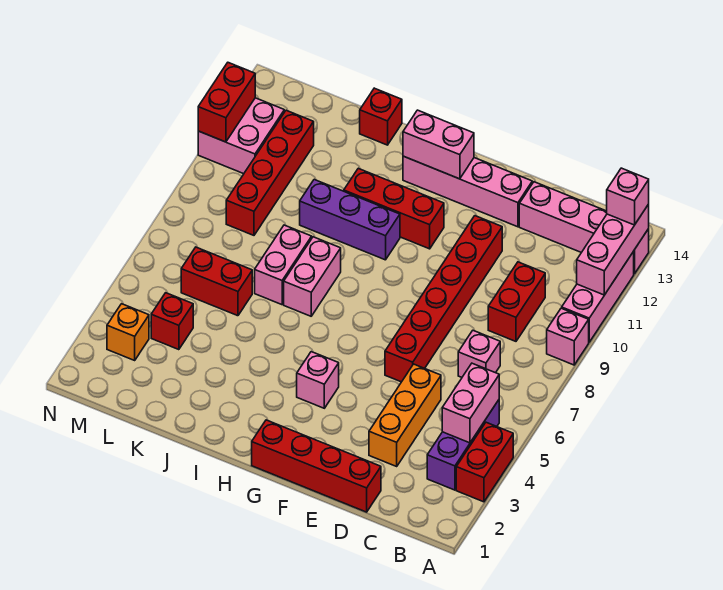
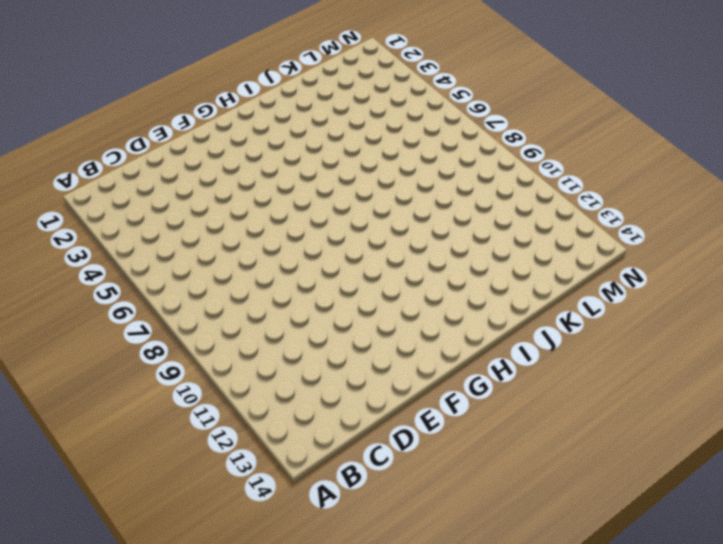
none -> red brick A3:A4 level 1
none -> pink brick A9 level 1
none -> pink brick A10:A12 level 1

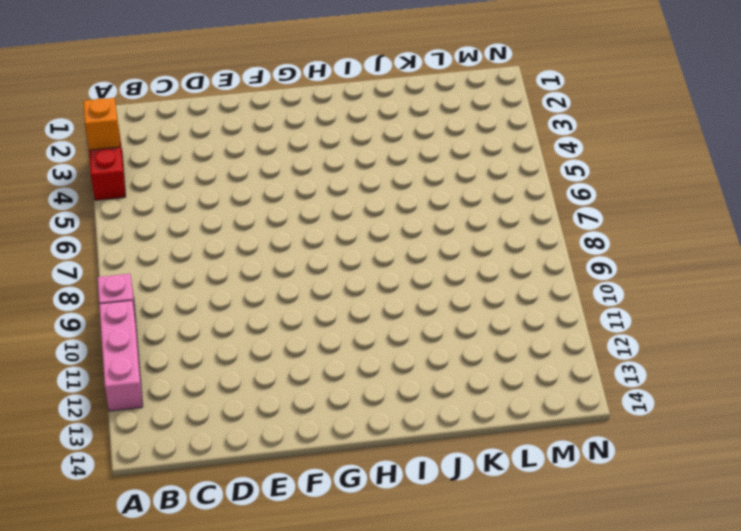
orange brick A3 level 2 -> orange brick M3 level 1
none -> pink brick A13:D13 level 1
none -> purple brick B3:B5 level 1
none -> pink brick C7 level 1

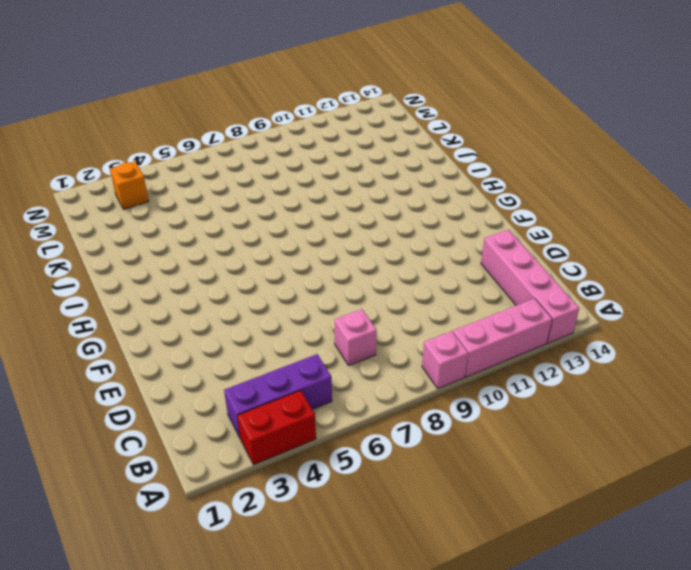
none -> red brick C9:C10 level 1
none -> red brick D1:G1 level 1
none -> orange brick D3:D5 level 1

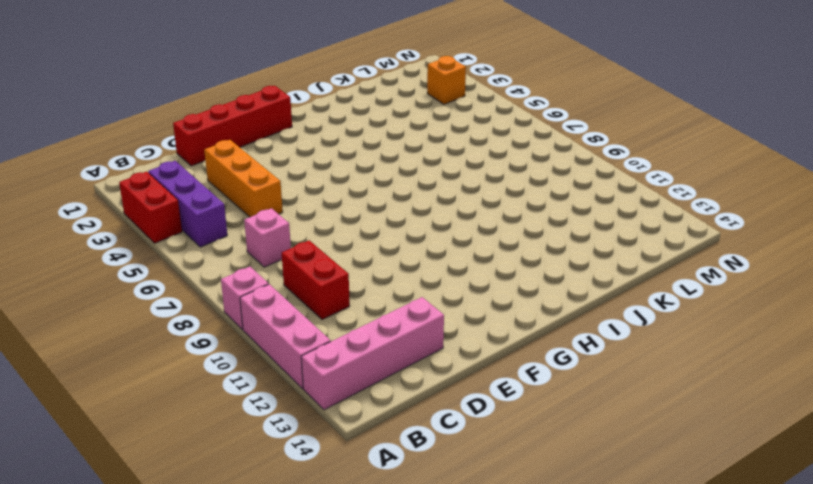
none -> red brick E6:E11 level 1
none -> pink brick E13:H13 level 1
none -> pink brick G4 level 1

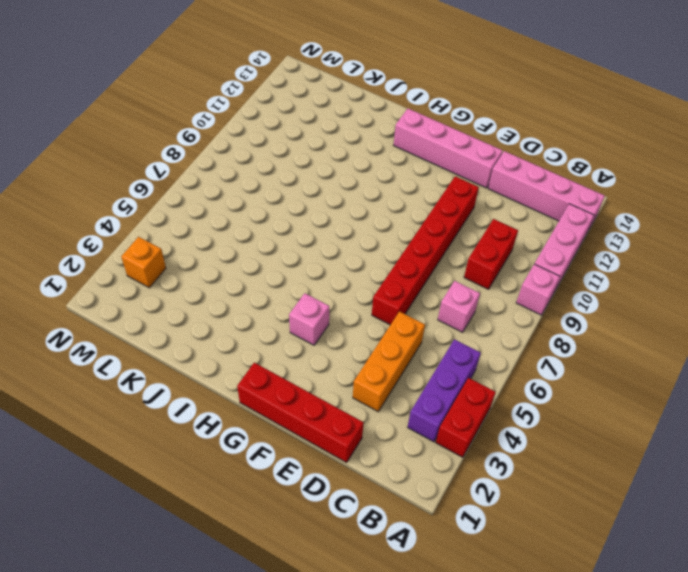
none -> red brick G11:I11 level 1
none -> purple brick H10:J10 level 1
none -> pink brick I7:I8 level 1

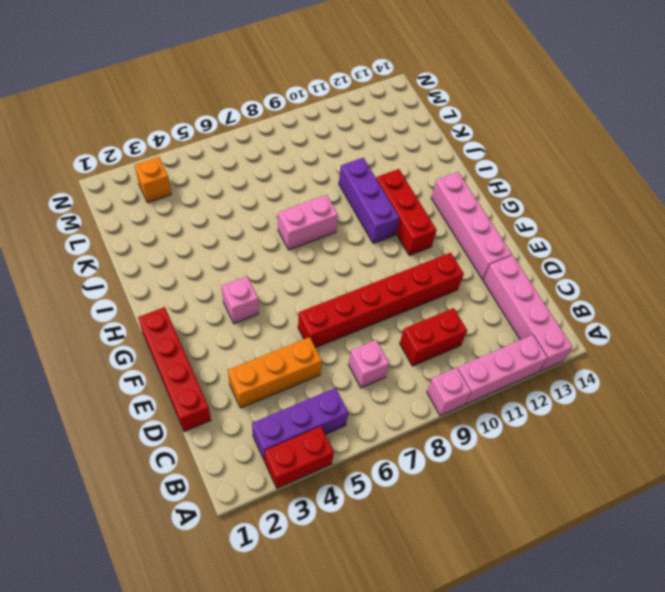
none -> pink brick J7:J8 level 1
none -> red brick J14 level 1
none -> red brick K6:L6 level 1

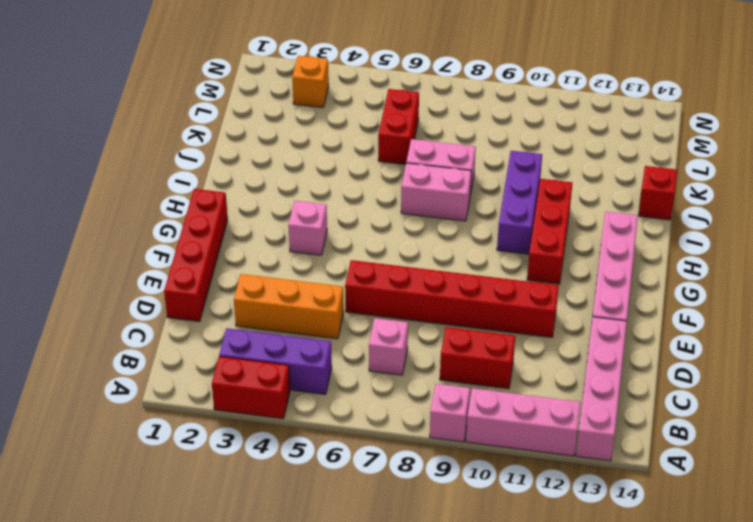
none -> red brick L4 level 1
none -> red brick L9:L12 level 1
none -> pink brick M11:N12 level 1

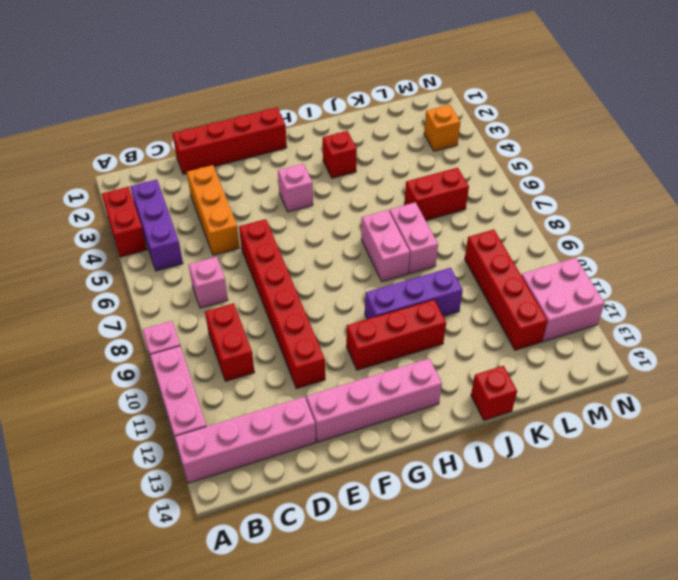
red brick I3 level 1 -> red brick L4 level 1
none -> pink brick A11:A13 level 2
none -> pink brick B4:B5 level 2
none -> pink brick G13:H13 level 2

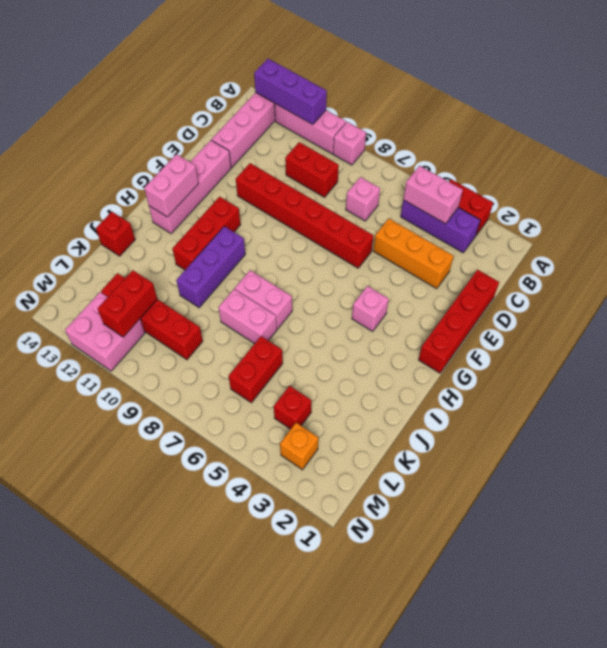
purple brick A11:A13 level 2 -> pink brick A11:A13 level 2
red brick L11:M11 level 2 -> red brick N11:N12 level 2
none -> pink brick A13 level 3

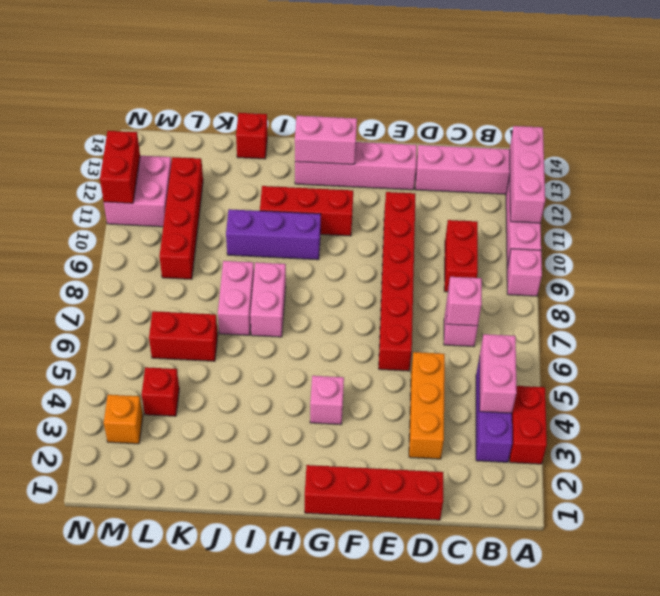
pink brick C7 level 2 -> pink brick A13 level 3

